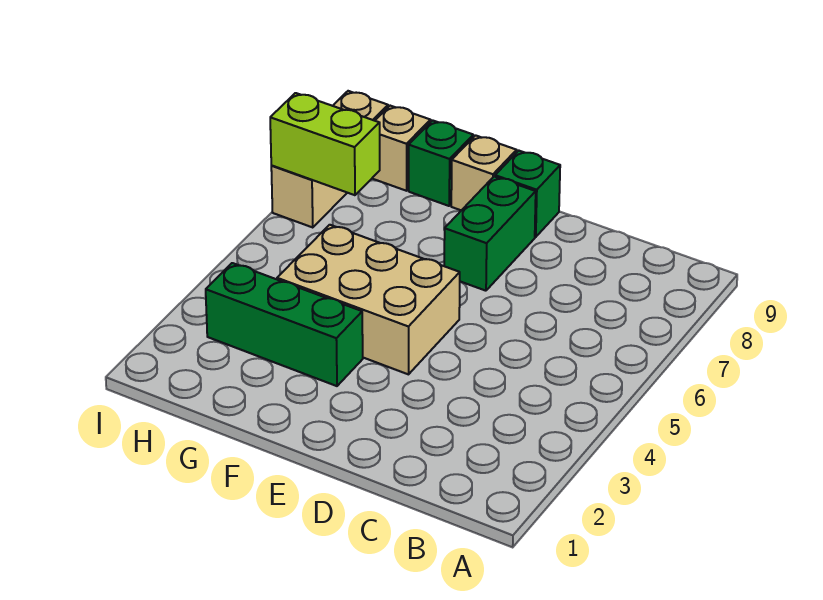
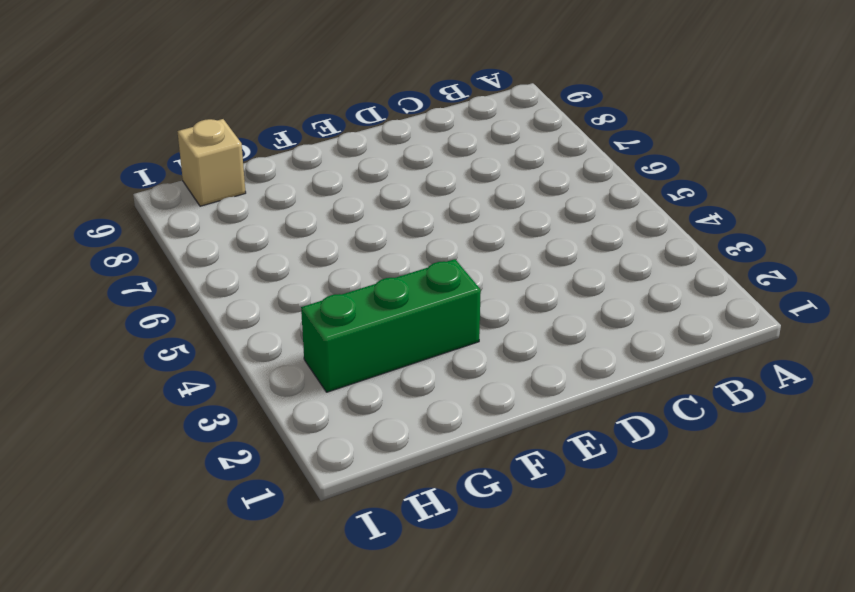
none -> tan brick E4:G5 level 1
none -> green brick E7:E8 level 1

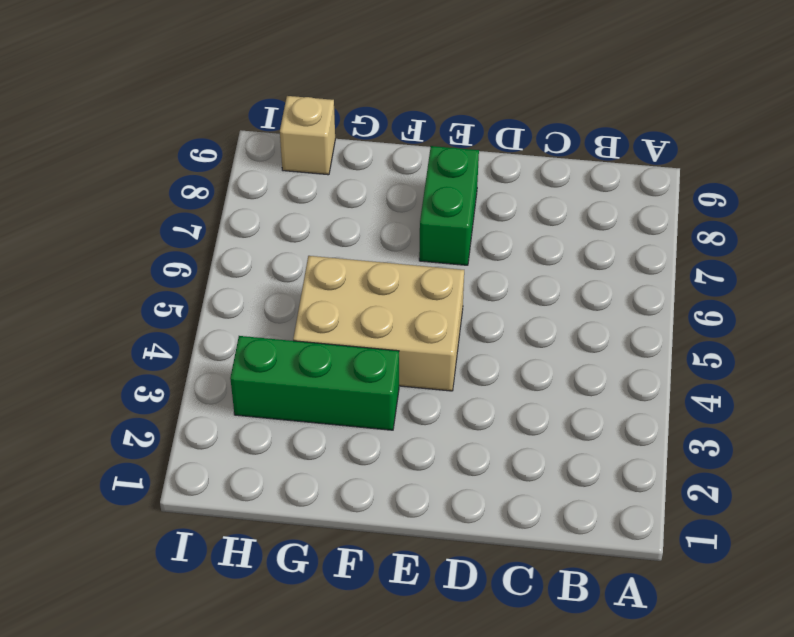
none -> green brick E9 level 1
none -> tan brick F9 level 1

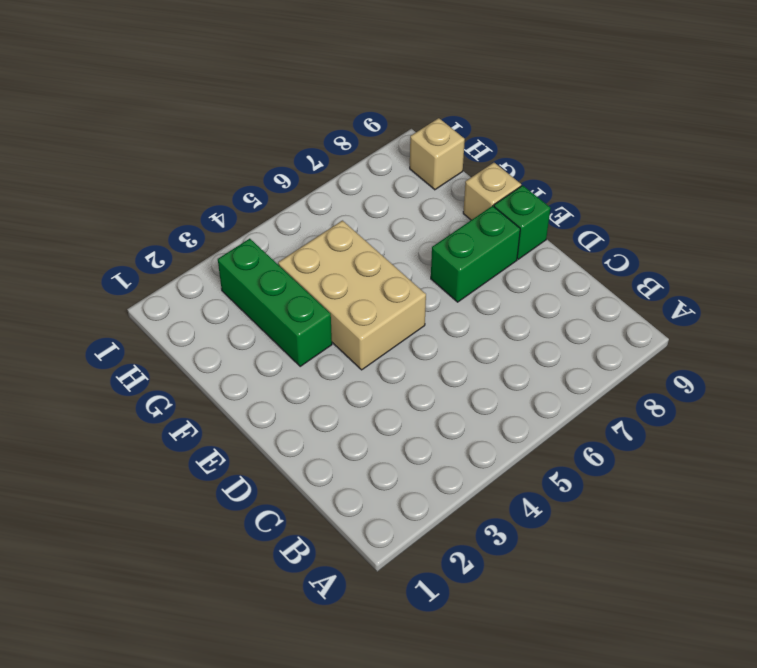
none -> green brick G9 level 1
none -> tan brick I7:I9 level 1

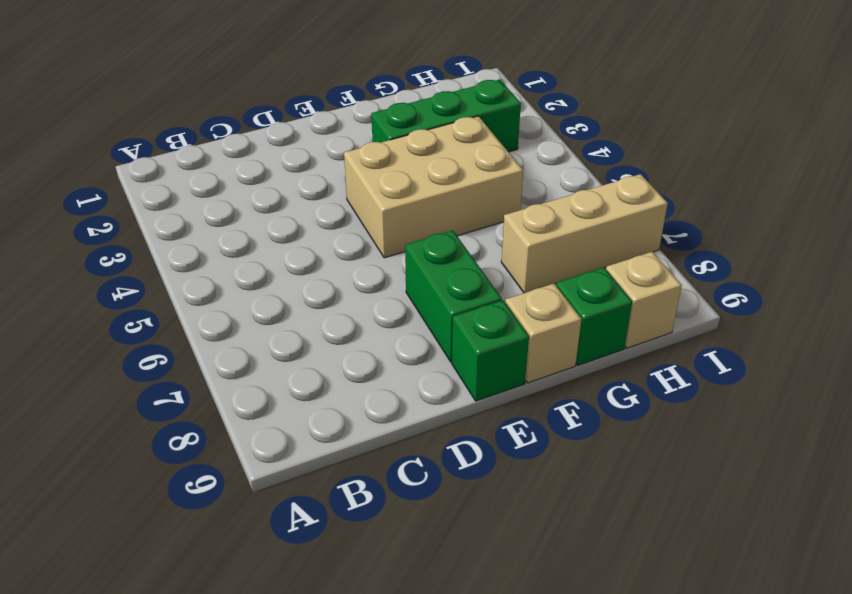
tan brick G7:I7 level 1 -> tan brick I7:I9 level 1
none -> lime brick H7:I7 level 2

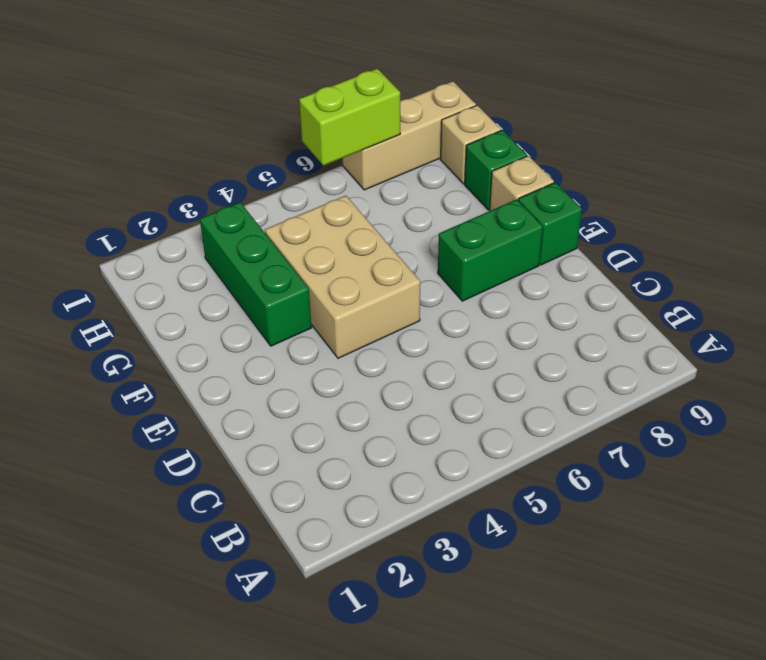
lime brick I6:I7 level 2 -> lime brick H7:I7 level 2

